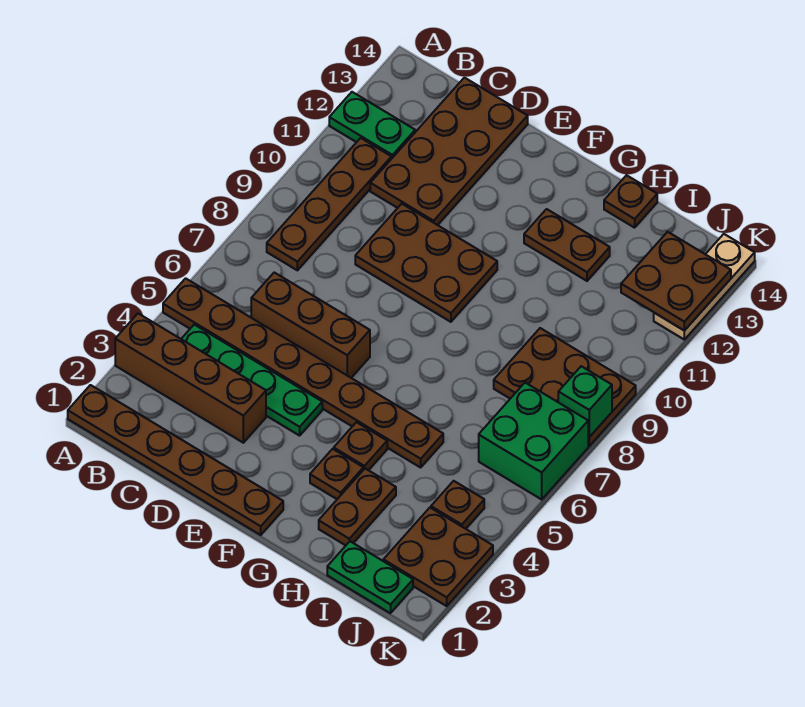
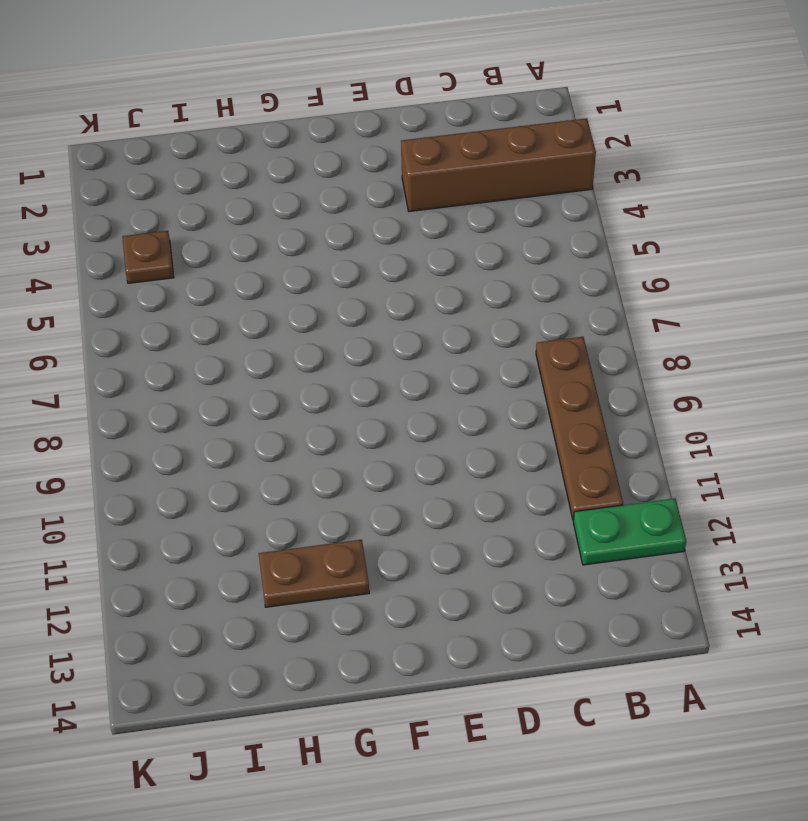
none -> brown plate A1:F1 level 1
none -> brown plate A5:H5 level 1
none -> green plate B4:E4 level 1

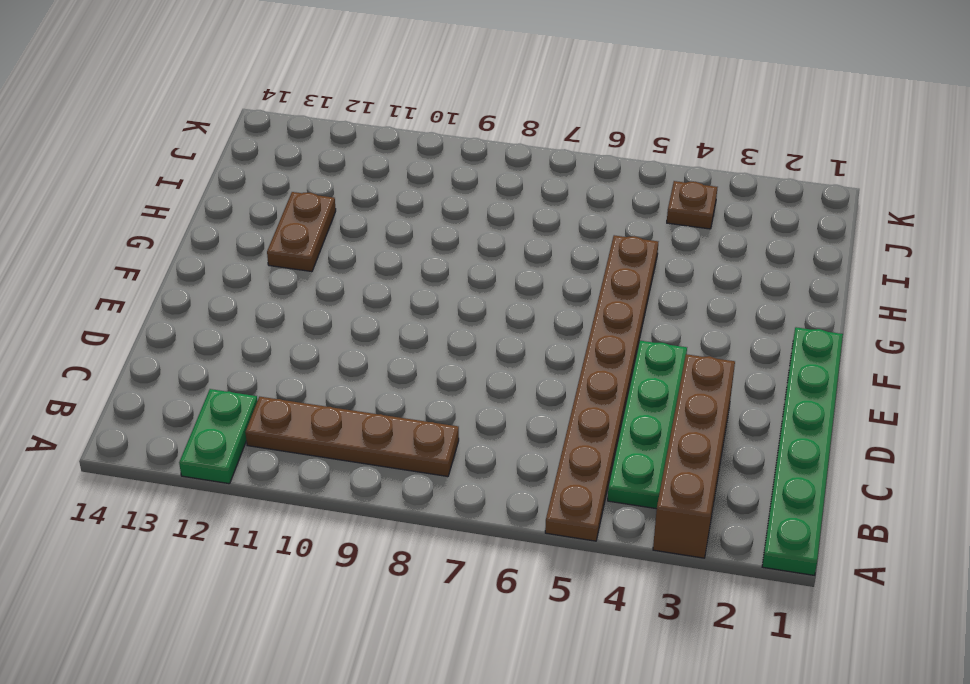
green plate A1:F1 level 1 -> brown plate A1:F1 level 1
none -> brown brick C6:E6 level 1
none -> brown plate C11:D14 level 1
none -> brown plate D9:F10 level 1

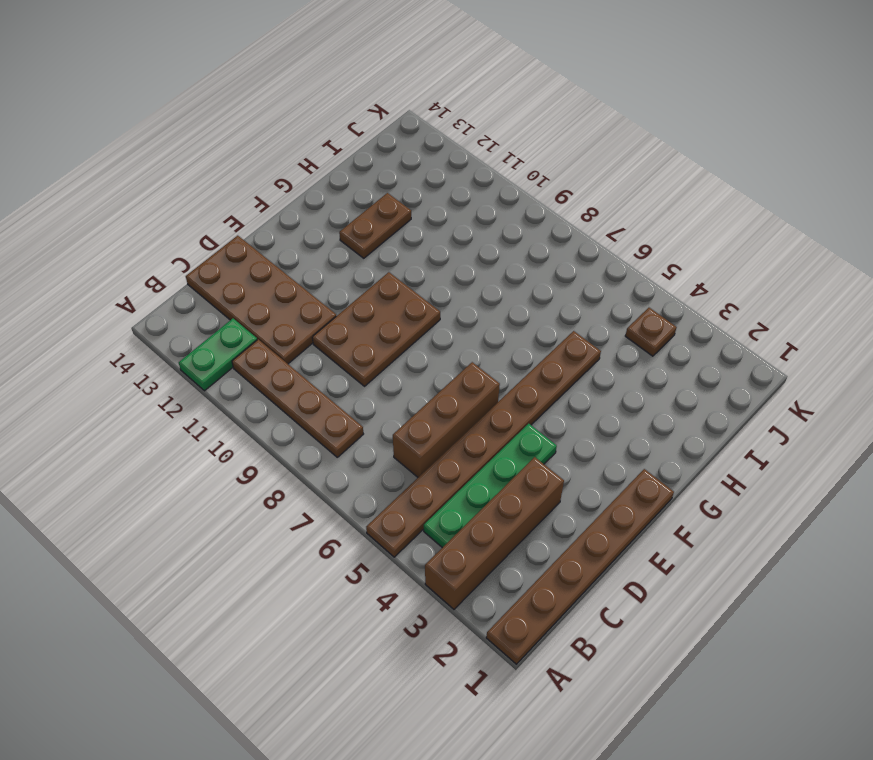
none -> brown plate G3 level 1
none -> brown plate G4 level 1
none -> brown plate H2:H3 level 1

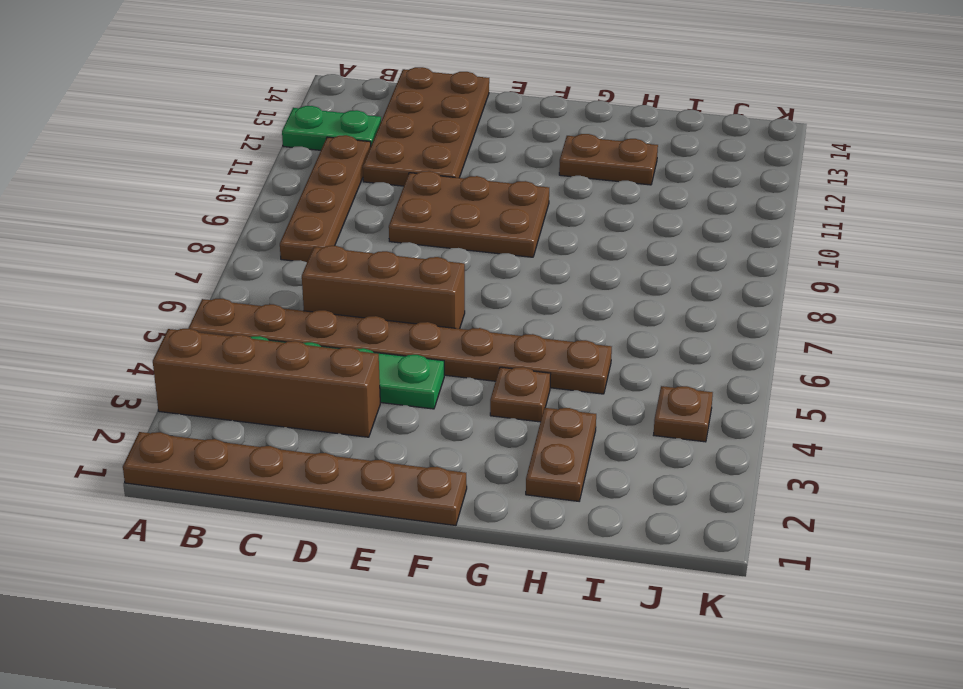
none -> brown plate G3 level 1
none -> brown plate H14 level 1
none -> green plate I1:J1 level 1

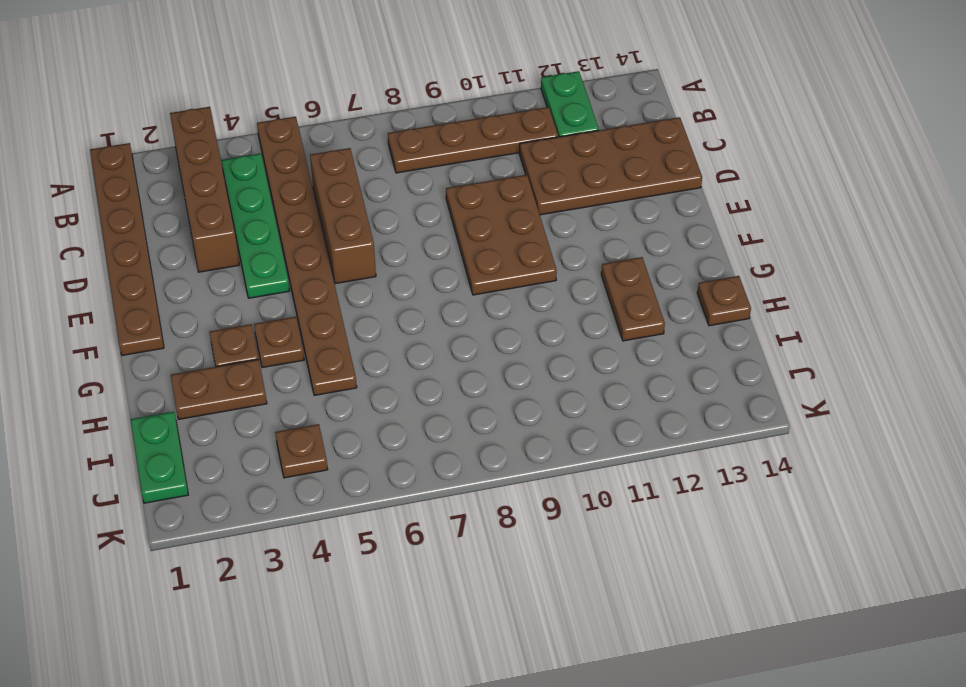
none -> brown plate I8:K9 level 1
none -> brown plate J2:K3 level 1
none -> green brick J6:K7 level 1

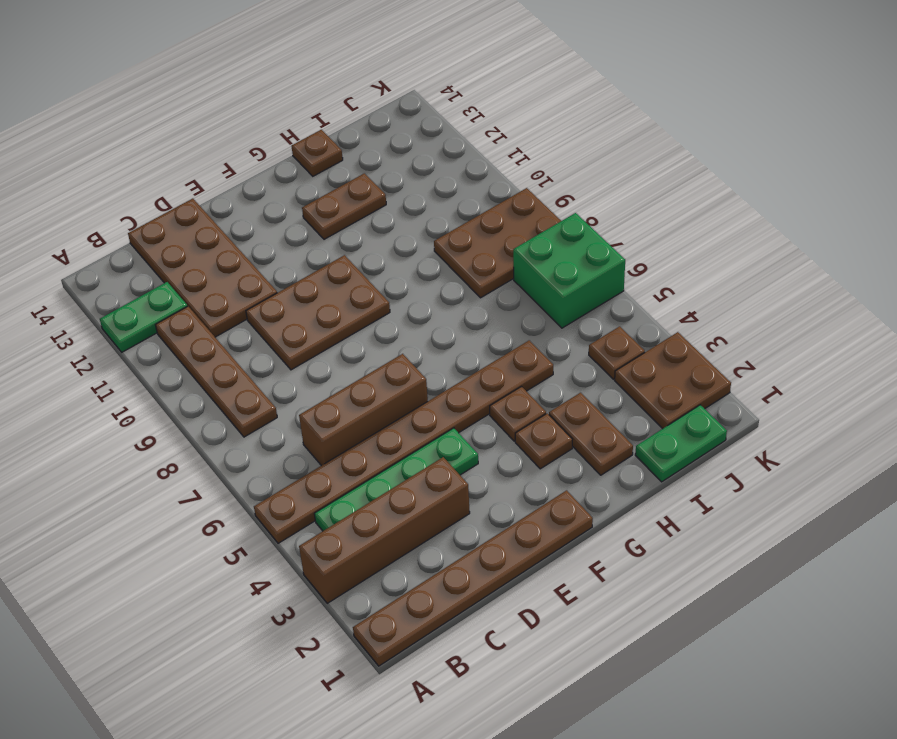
none -> tan plate K12:K14 level 1
none -> brown plate J12:K13 level 2
none -> green brick K8 level 2

